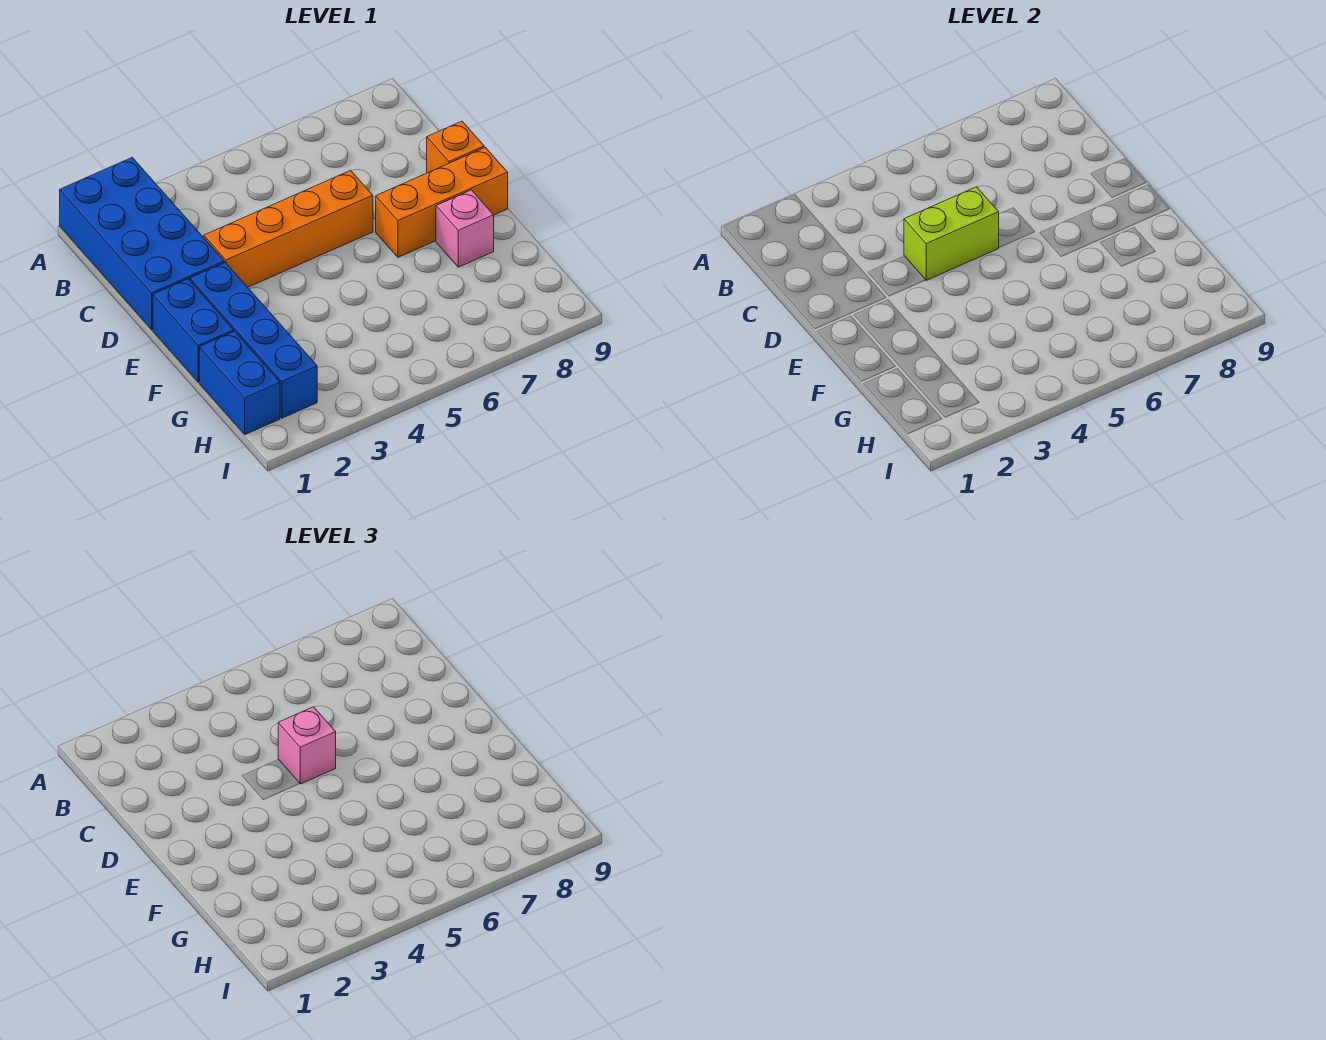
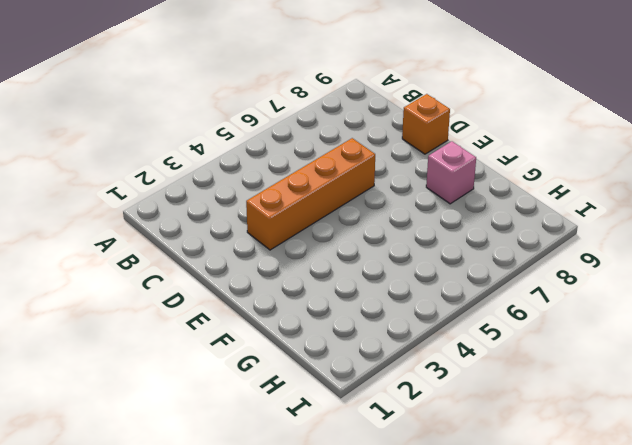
none -> blue brick A1:D2 level 1
none -> blue brick E1:F1 level 1

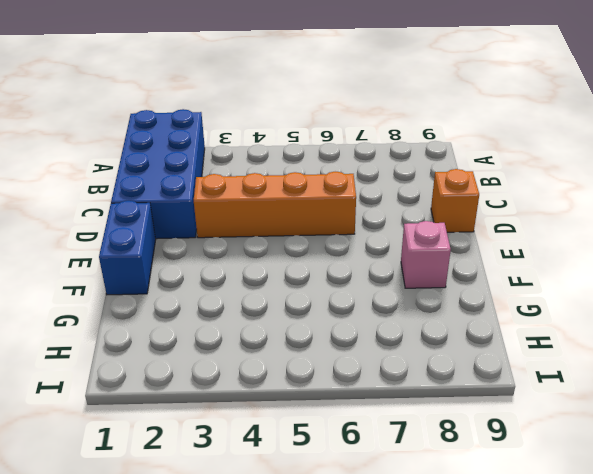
none -> blue brick E2:H2 level 1
none -> orange brick E7:E9 level 1

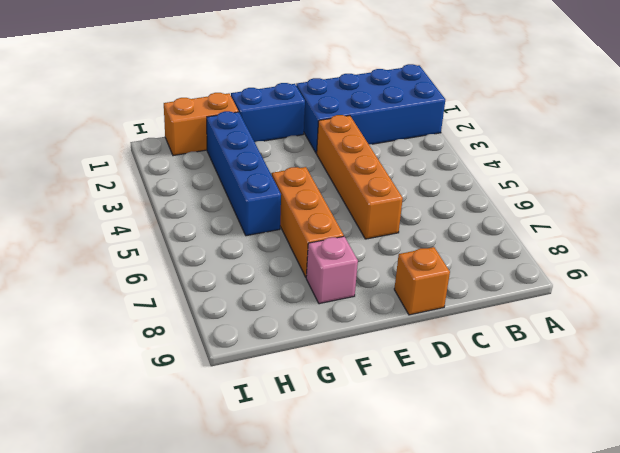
orange brick F5:F7 level 1 -> orange brick E7:E9 level 1
orange brick G1:H1 level 1 -> blue brick G1:H1 level 1
blue brick G2:G5 level 1 -> blue brick E2:H2 level 1
none -> lime brick D4:D5 level 2
none -> pink brick D5 level 3

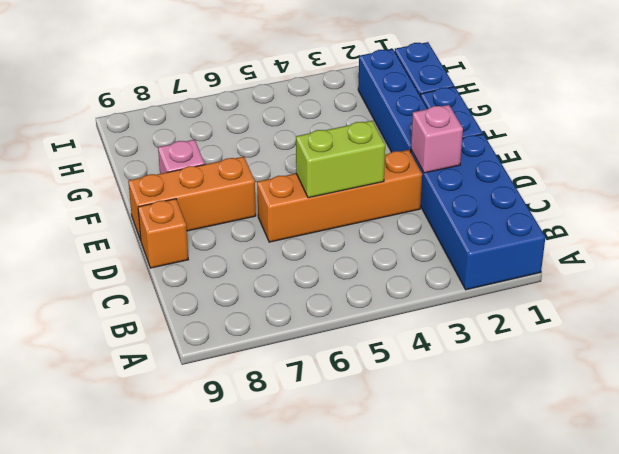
pink brick D2 level 2 -> pink brick D5 level 3

